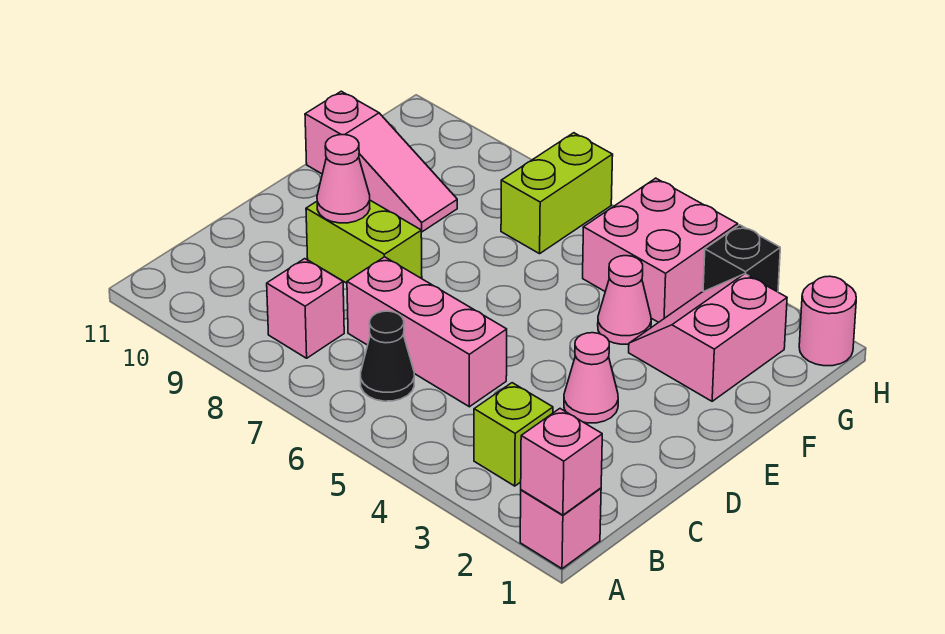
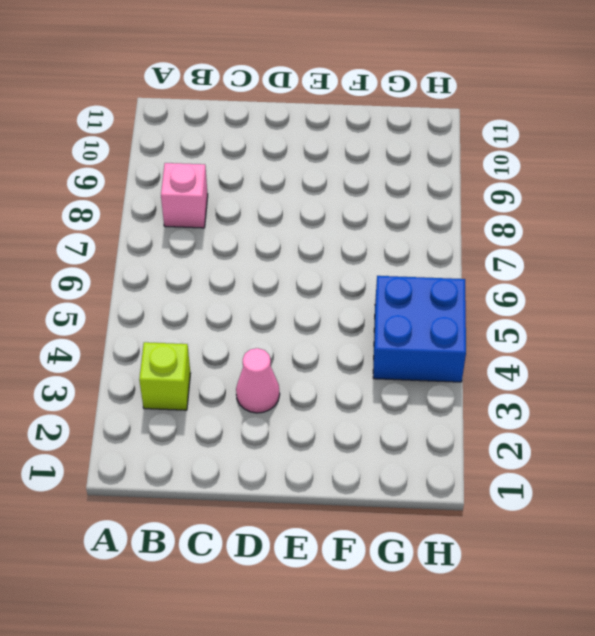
blue brick G4:H5 level 1 -> pink brick G4:H5 level 1
none -> pink brick A1 level 1
none -> black cone B6 level 1
none -> pink brick C5:C7 level 1

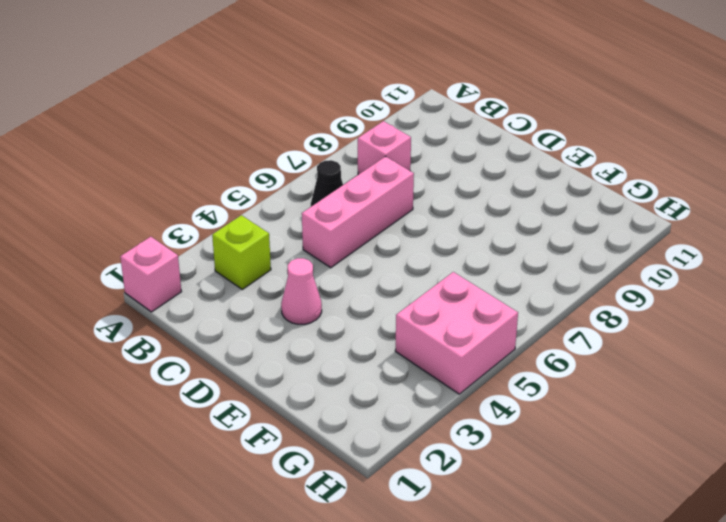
none -> lime brick D8:D9 level 1
none -> pink slope F2:G3 level 1 top 2
none -> pink cone F4 level 1

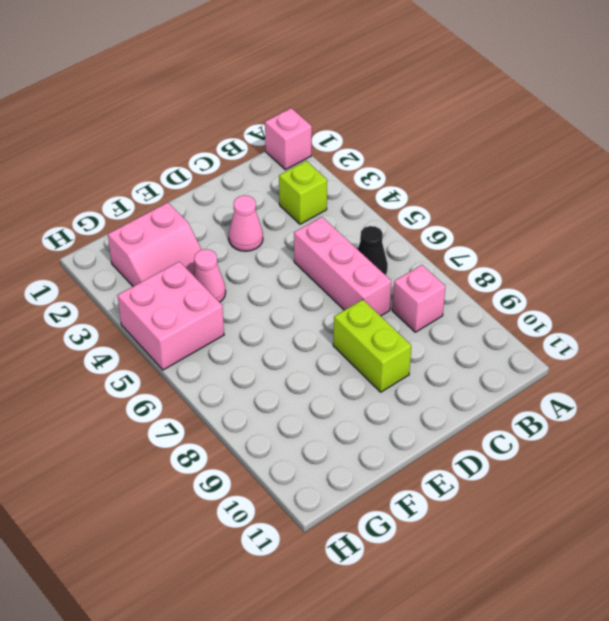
none -> pink slope F9:F11 level 1 top 11
none -> lime brick G7:H7 level 1
none -> pink round brick H1 level 1

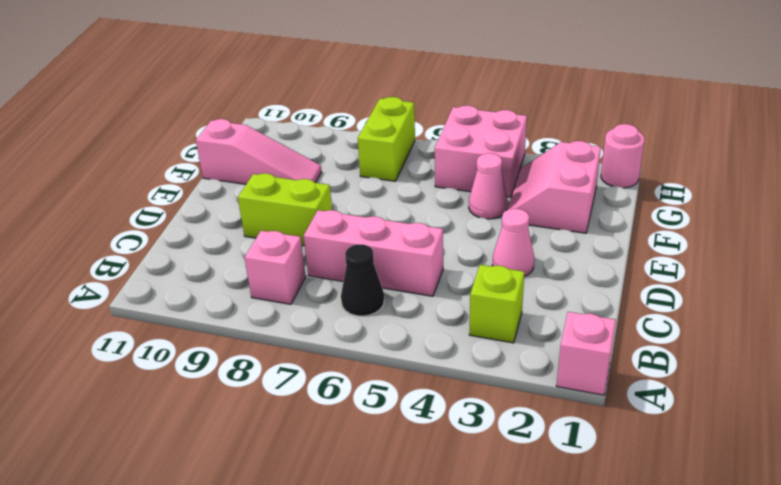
none -> black brick H3 level 1
none -> pink brick A1 level 2
none -> pink cone D9 level 2

